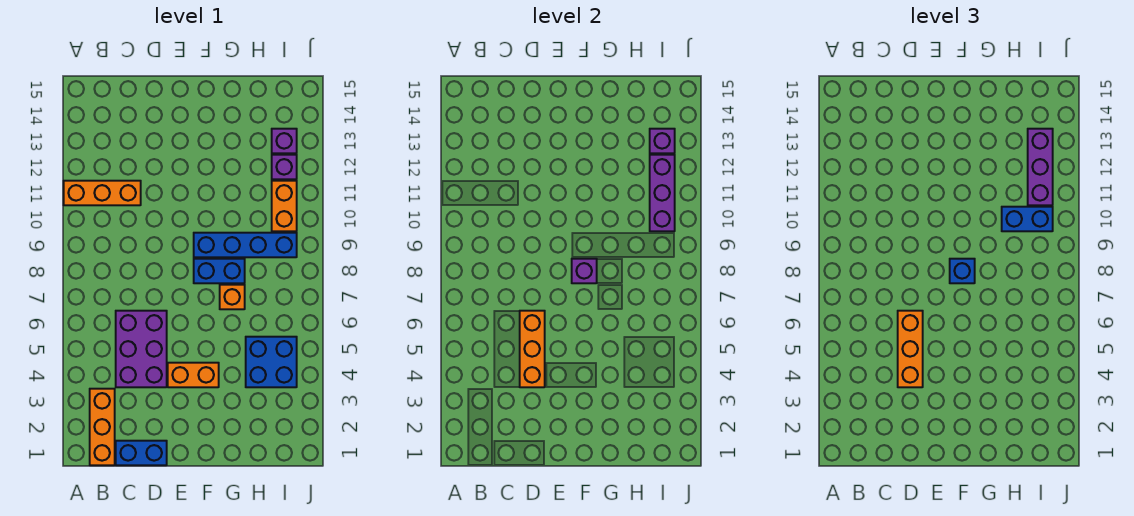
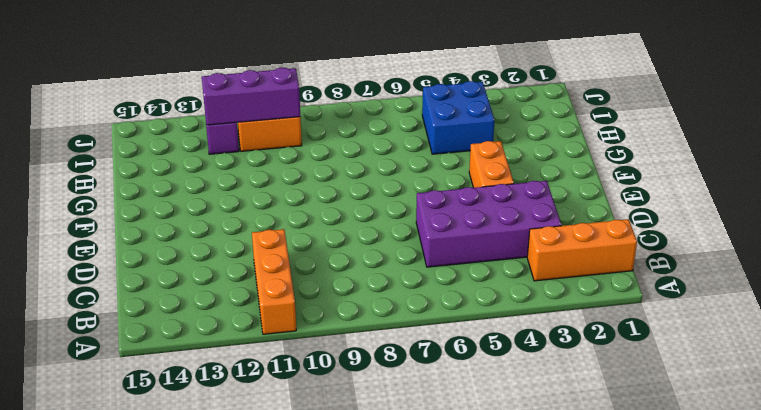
purple brick C3:D6 level 1 -> purple brick C4:D6 level 1
none -> blue brick C1:D1 level 1
none -> blue brick F8:G8 level 1
none -> blue brick F9:I9 level 1

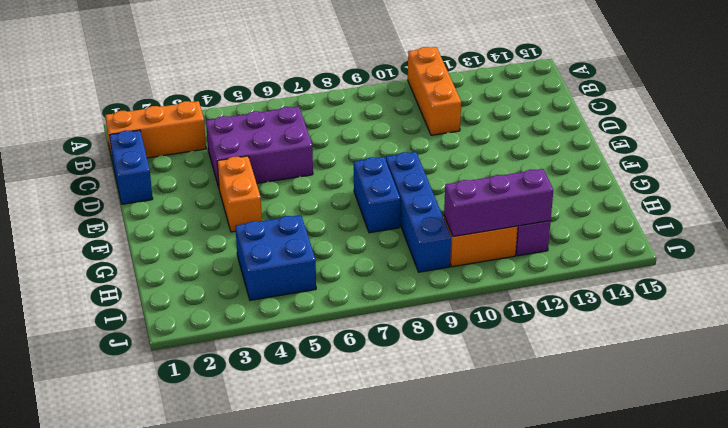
none -> orange brick G7 level 1
none -> purple brick I13 level 1
none -> orange brick D4:D6 level 2

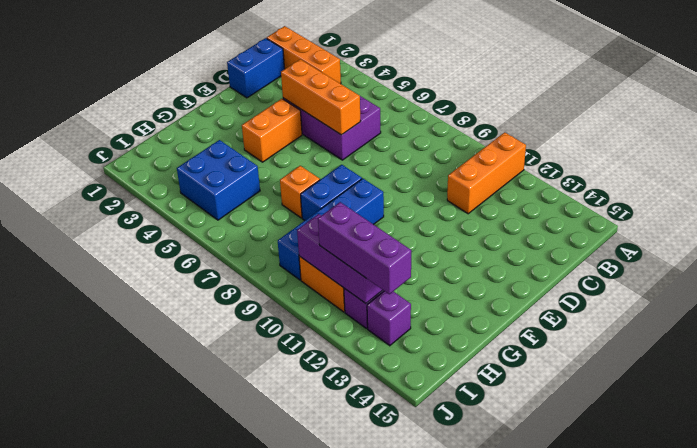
none -> purple brick F8 level 2
none -> purple brick I13 level 2
none -> orange brick D4:D6 level 3

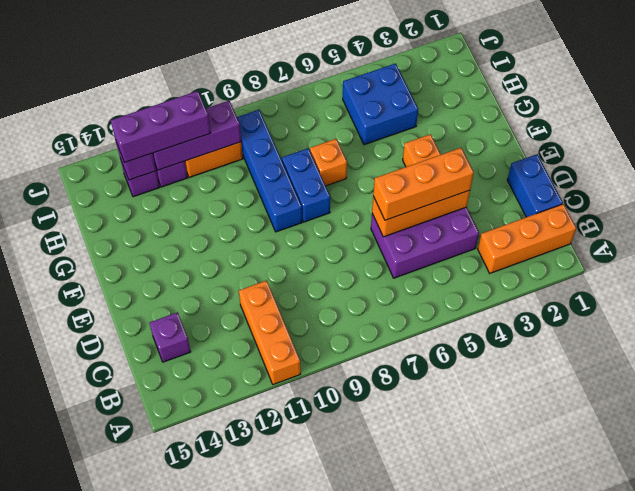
purple brick C14 level 1 -> purple brick F8 level 2
none -> blue brick F8 level 3
none -> blue brick H10:I10 level 3

